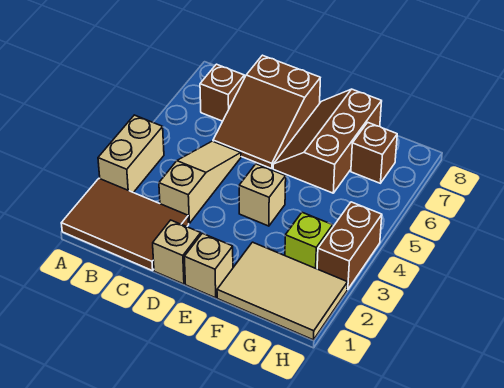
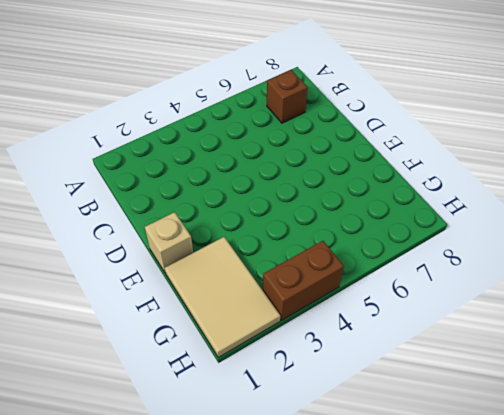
none -> brown tile A1:C2 level 1
none -> tan brick A3:A4 level 1
none -> tan slope C3:C5 level 1 top 3

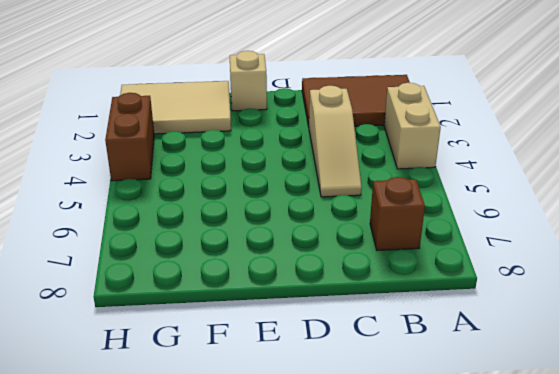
none -> brown slope C6:D8 level 1 top 8
none -> tan brick D1 level 1
none -> tan brick E4 level 1

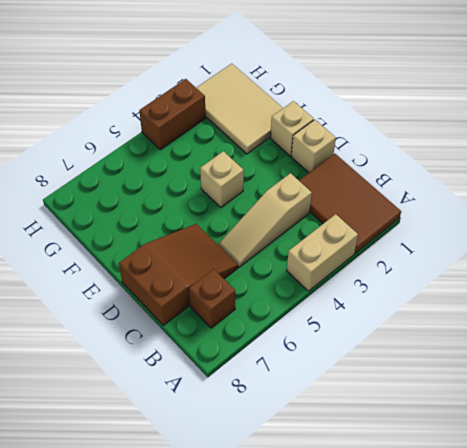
none -> brown slope E6:F8 level 1 top F
none -> lime brick G3 level 1
none -> brown brick G7 level 1

